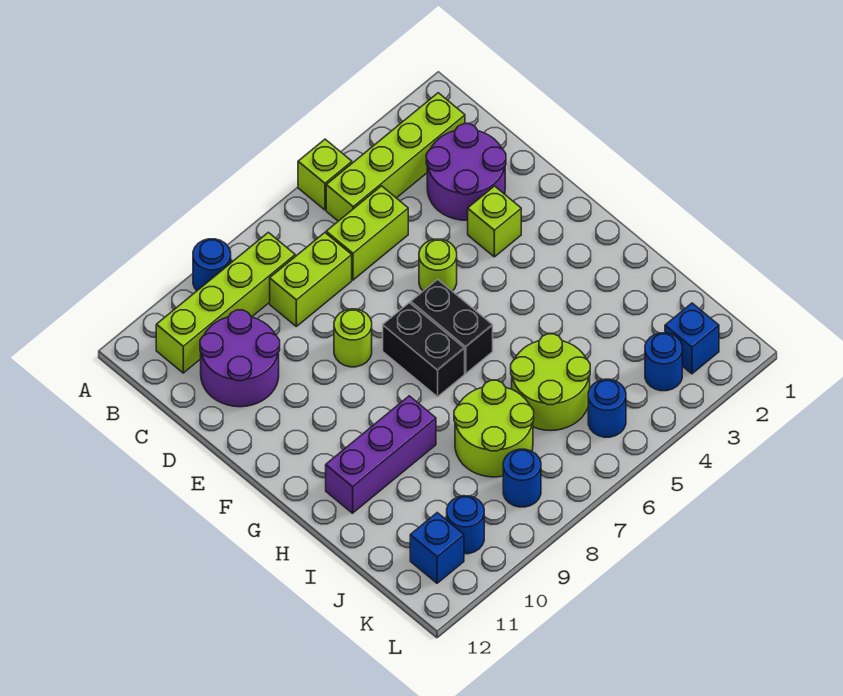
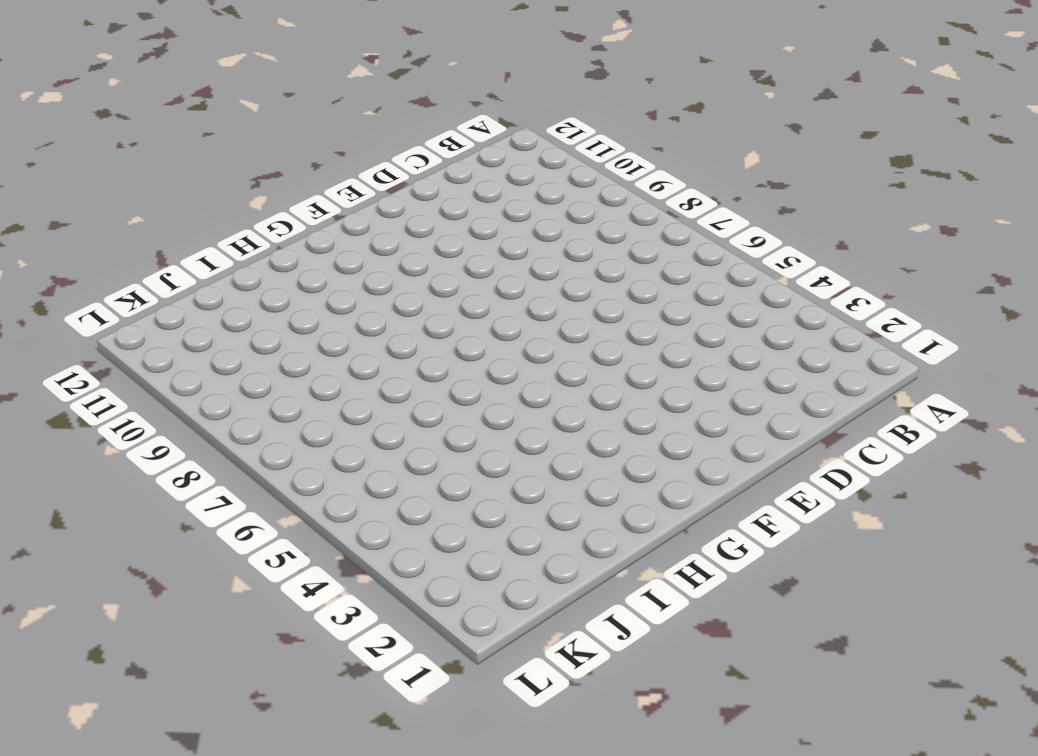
none -> lime brick A5 level 1
none -> blue round brick A9 level 1
none -> lime brick B2:B5 level 1

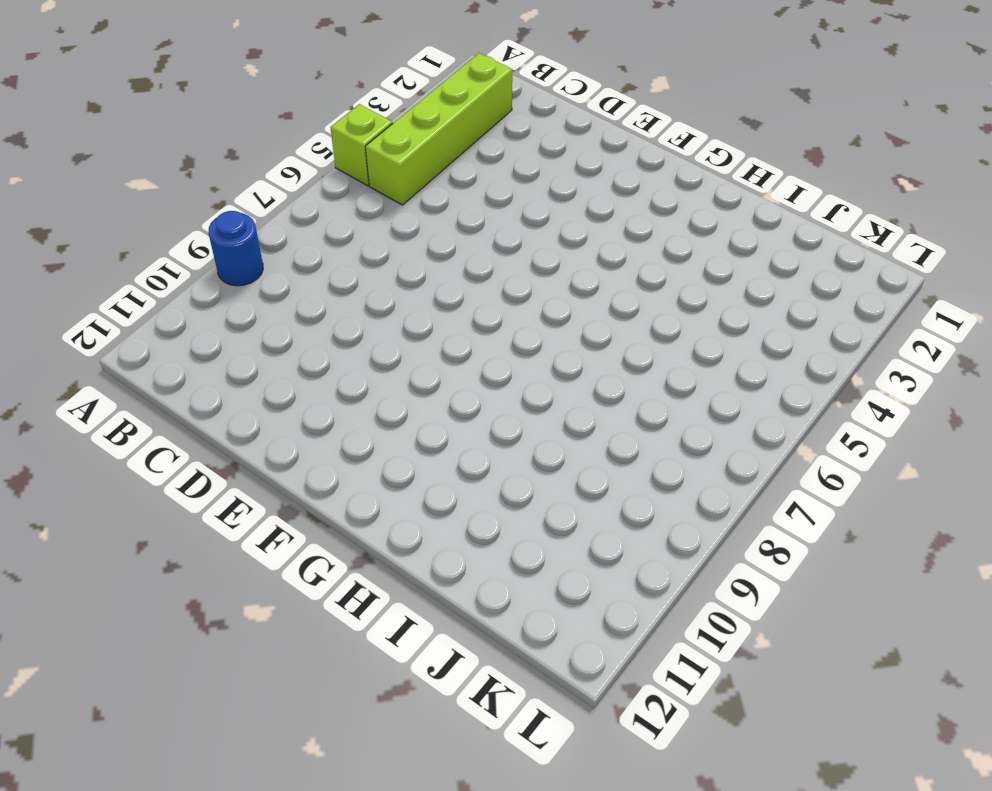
none -> lime brick B8:B11 level 1
none -> purple round brick C2:D3 level 1
none -> lime brick C5:C6 level 1

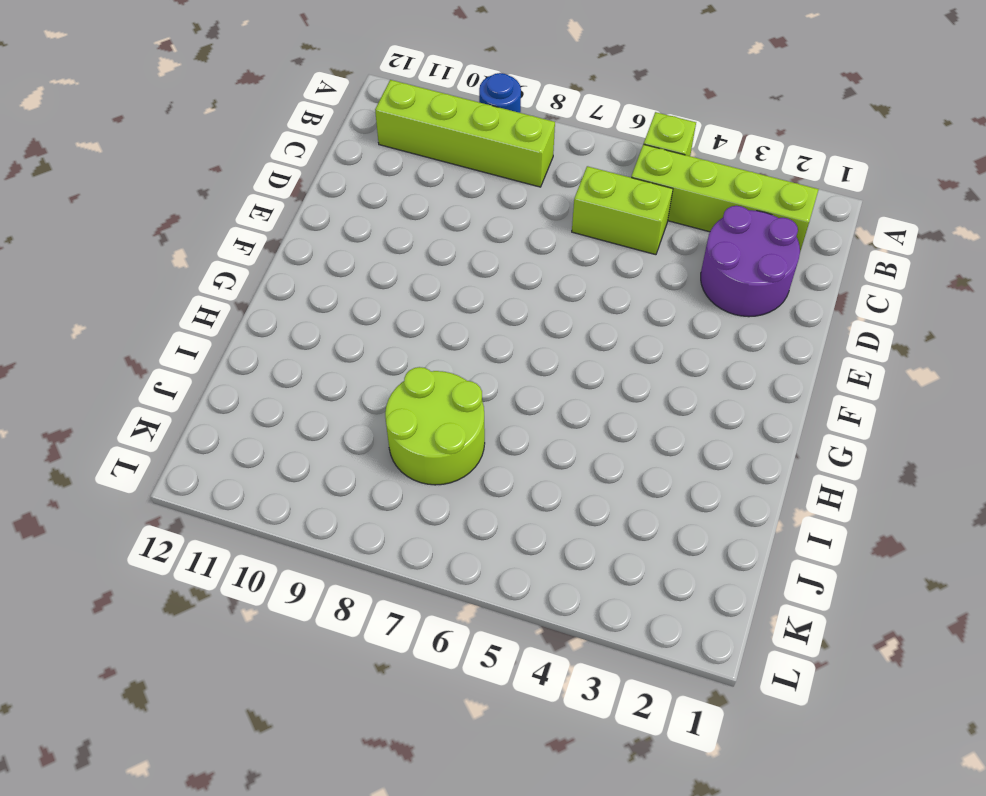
none -> lime brick C7:C8 level 1
none -> purple round brick C10:D11 level 1
none -> lime brick E3 level 1

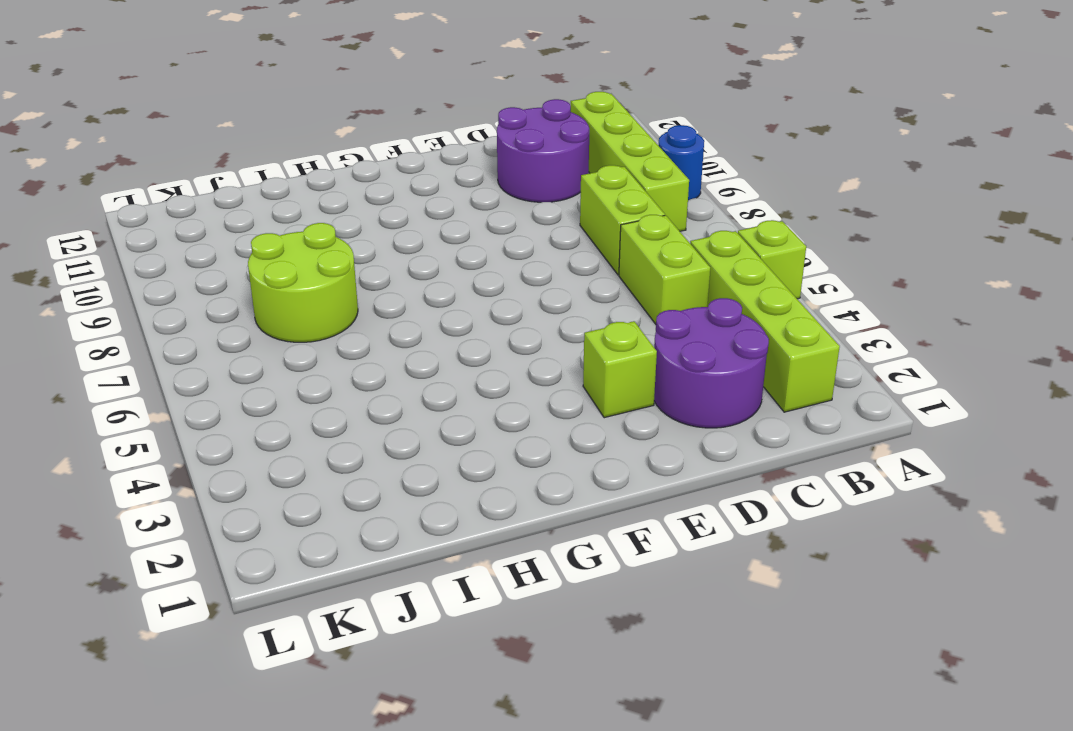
none -> lime round brick E5 level 1
none -> lime round brick E8 level 1
none -> black brick F6:G6 level 1

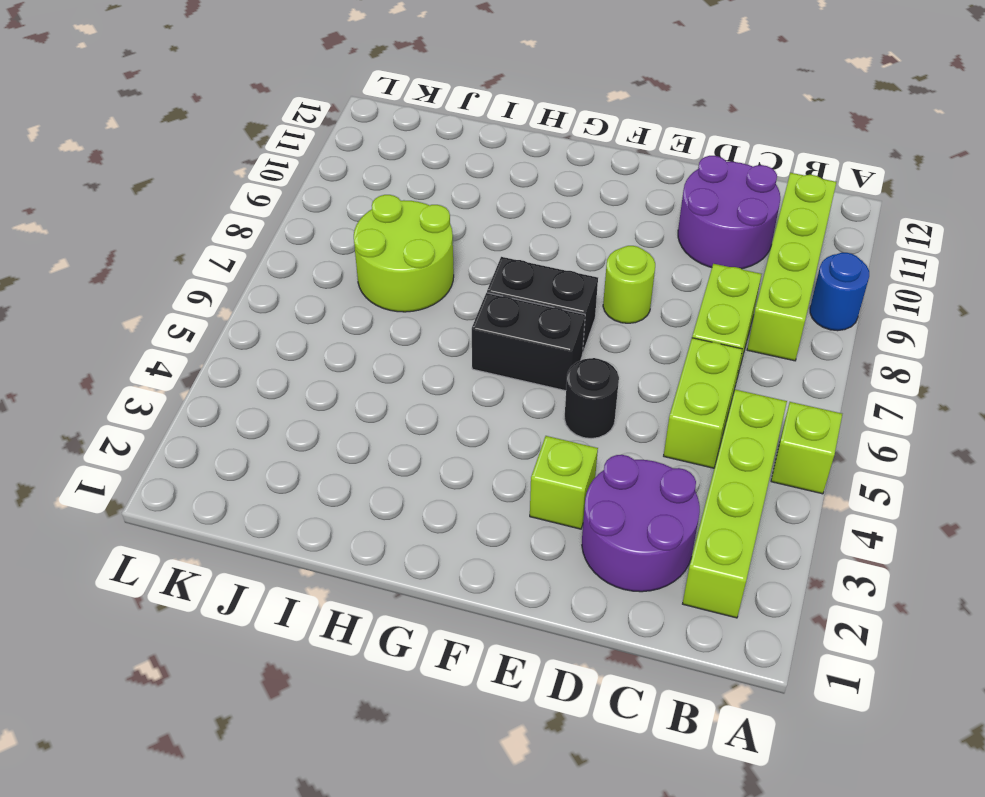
black round brick E5 level 1 -> lime round brick E5 level 1
none -> purple brick H9:H11 level 1
none -> lime round brick I5:J6 level 1
none -> blue brick K2 level 1

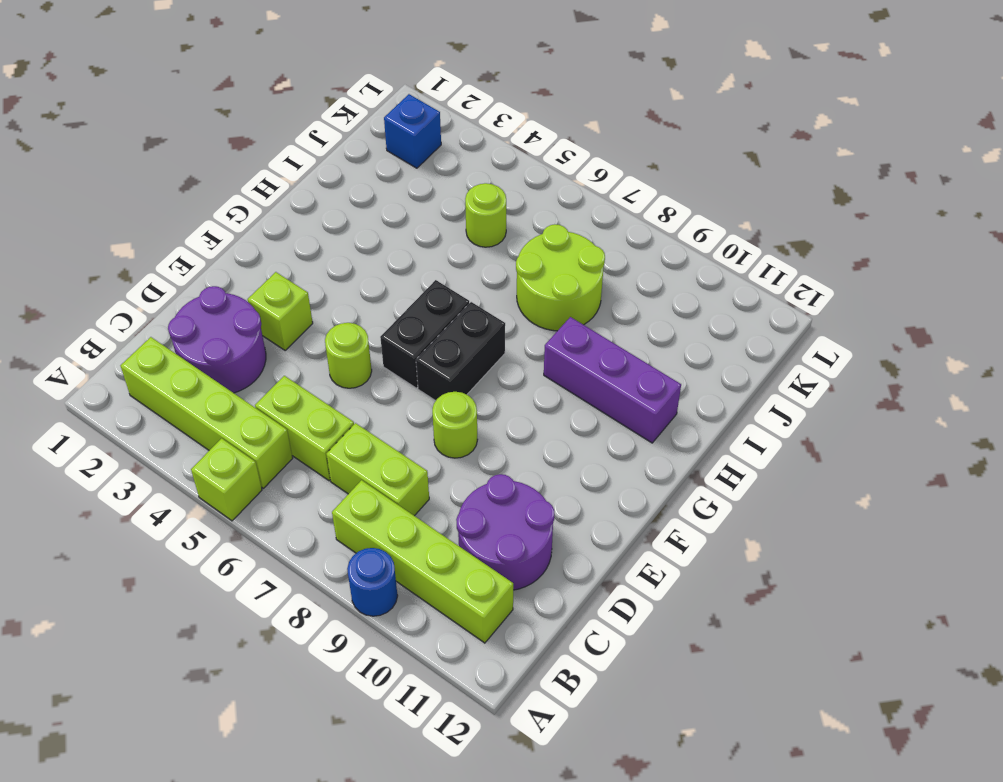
lime round brick J5 level 1 -> lime round brick I5:J6 level 1
none -> blue round brick K3 level 1
none -> blue round brick K5 level 1
none -> blue round brick K8 level 1

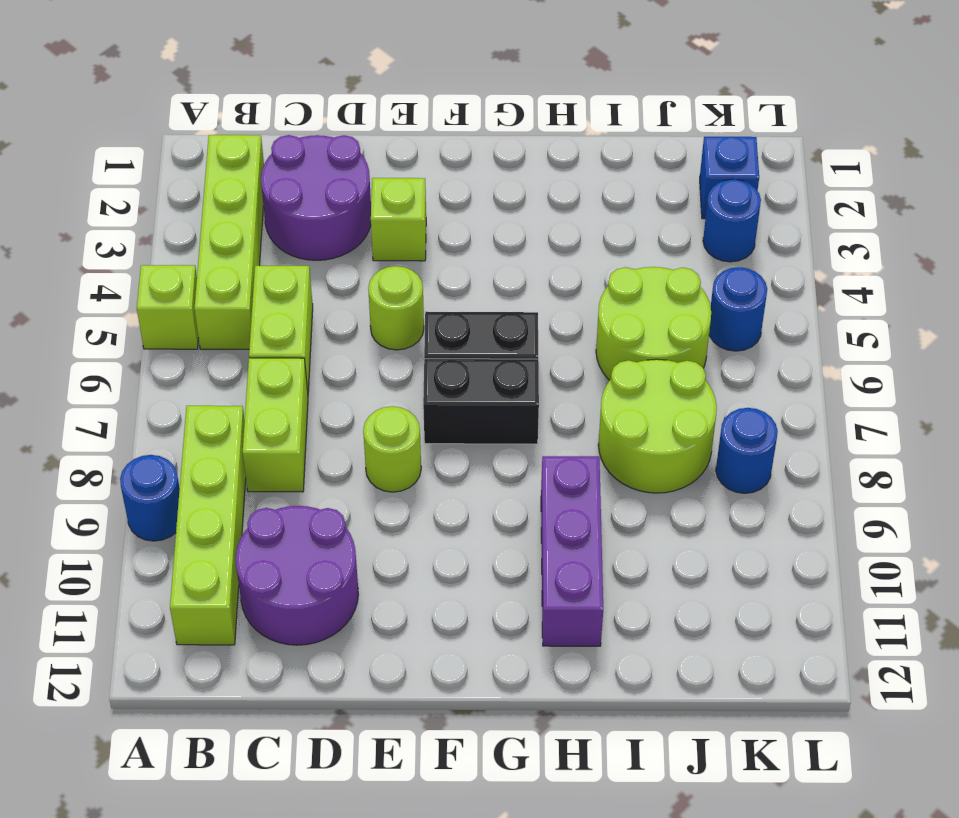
none -> blue round brick K10 level 1
none -> blue brick K11 level 1

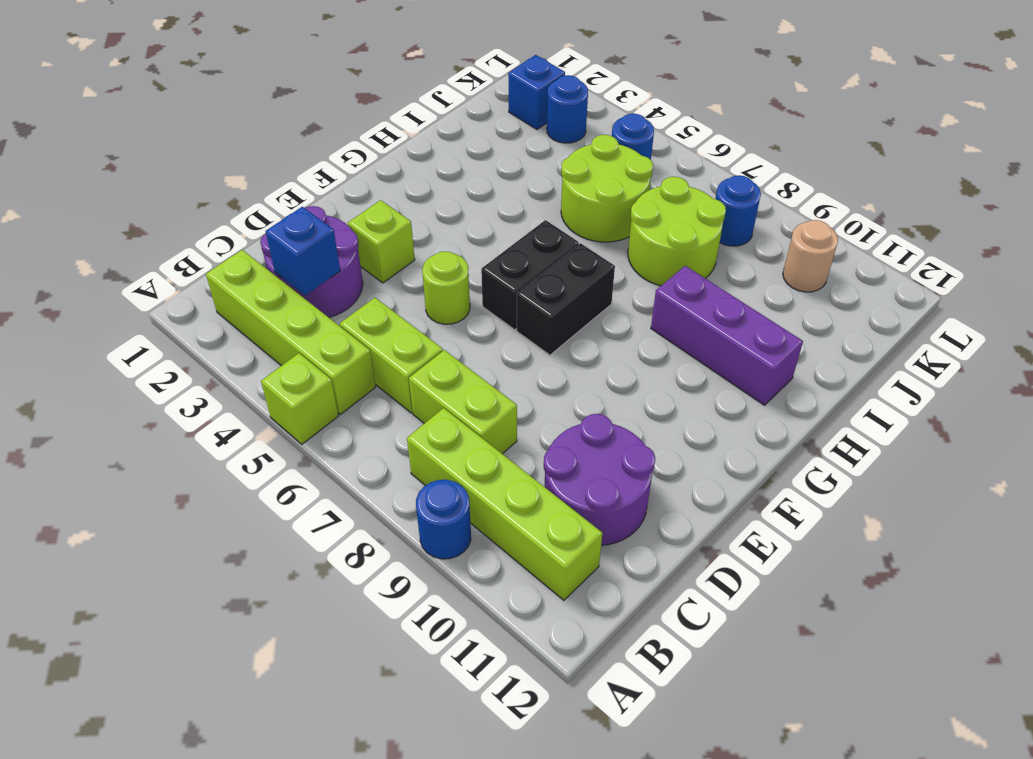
blue brick C3 level 2 -> blue brick K11 level 1
tan round brick K10 level 1 -> blue round brick K10 level 1
none -> lime round brick E8 level 1

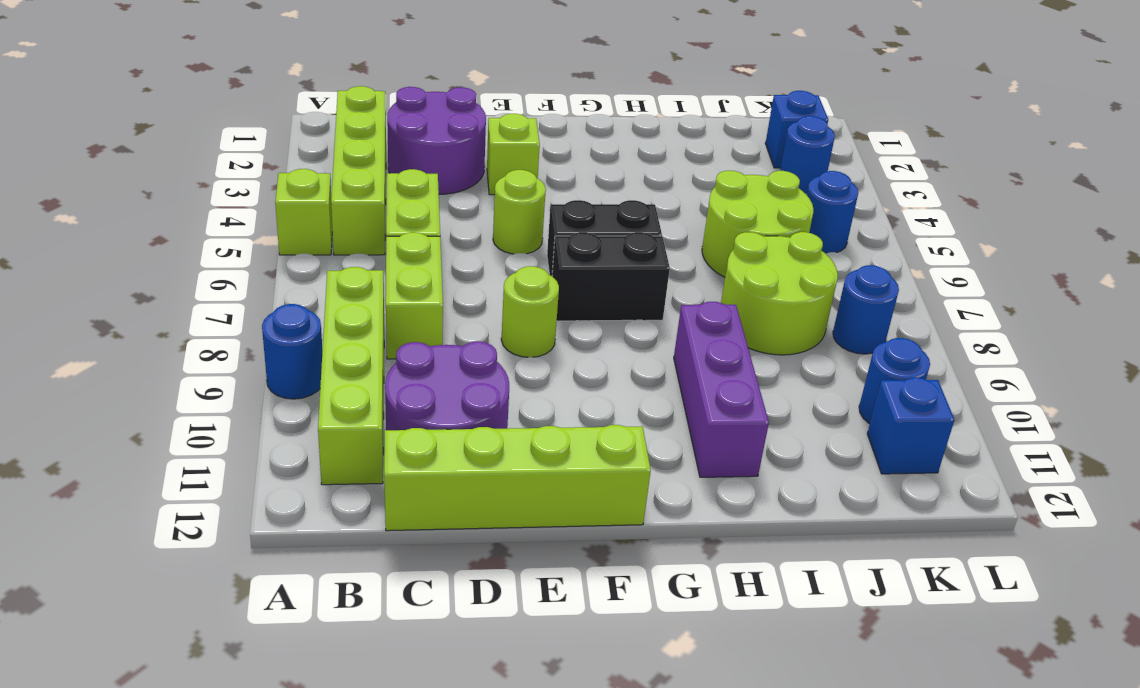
lime brick C12:F12 level 1 -> none

